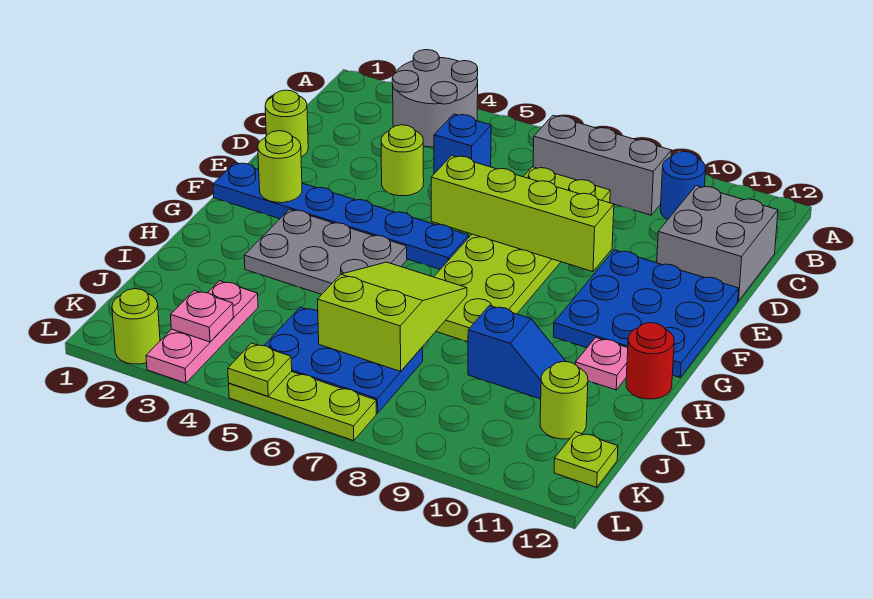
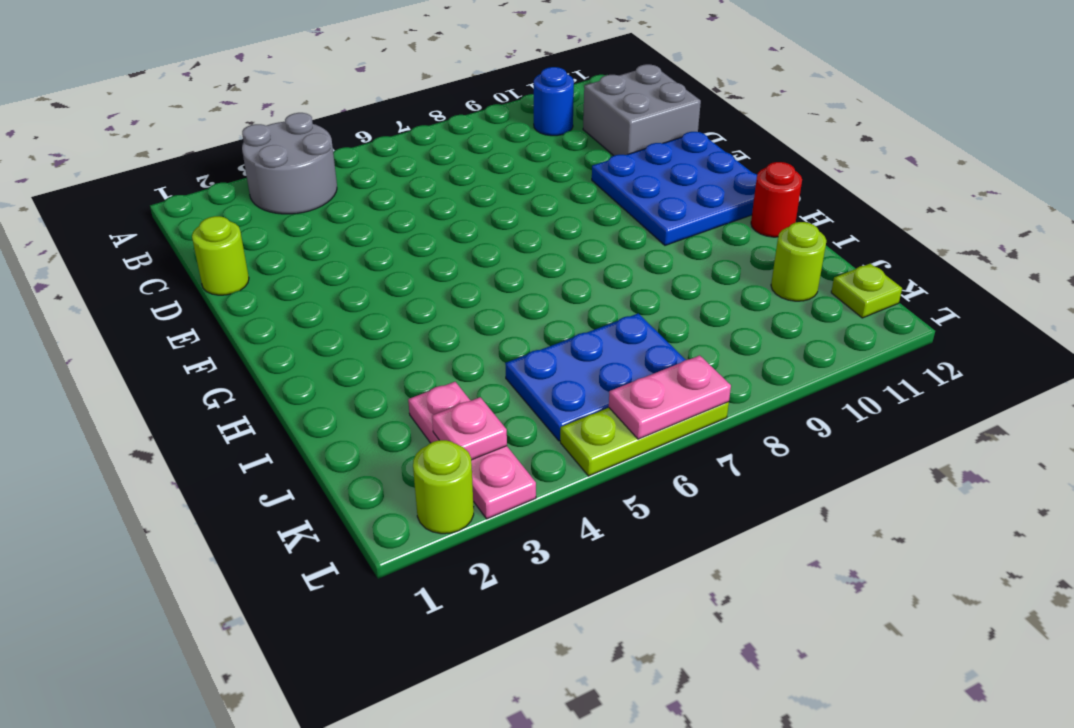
pink plate L6:L7 level 2 -> none
none -> grey brick B7:B9 level 1
none -> blue brick C5 level 1
none -> lime plate C7:H8 level 1

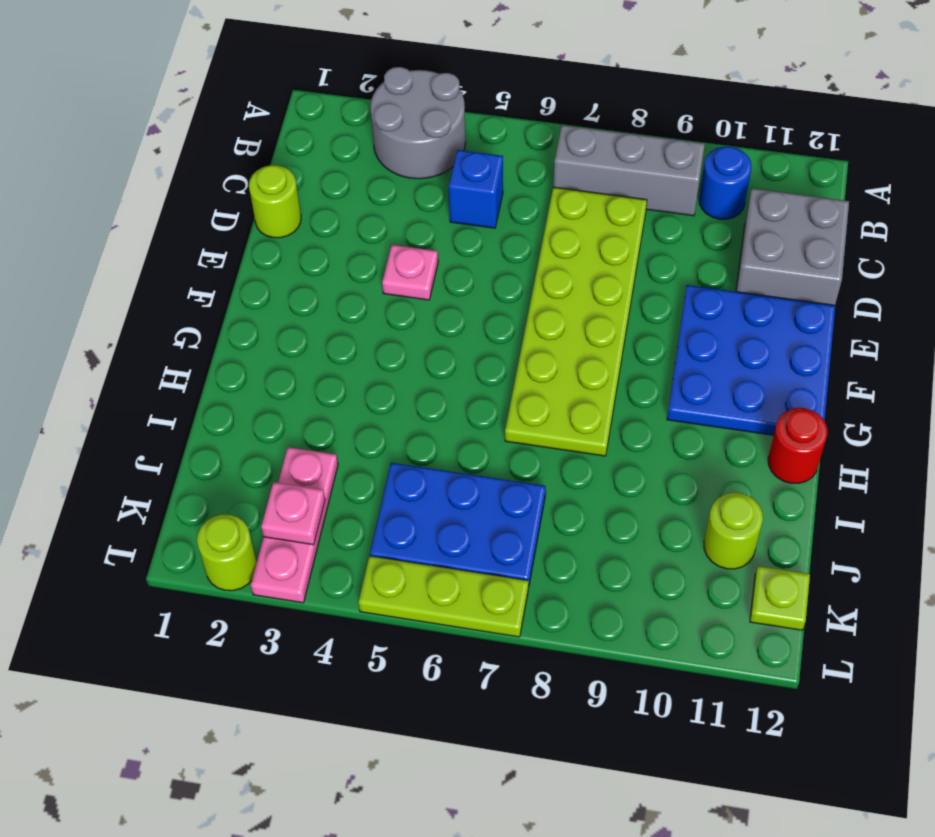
pink plate E4 level 1 -> pink plate H11 level 1
none -> lime round brick D4 level 1
none -> blue plate F1:F6 level 1
none -> grey plate G3:H5 level 1

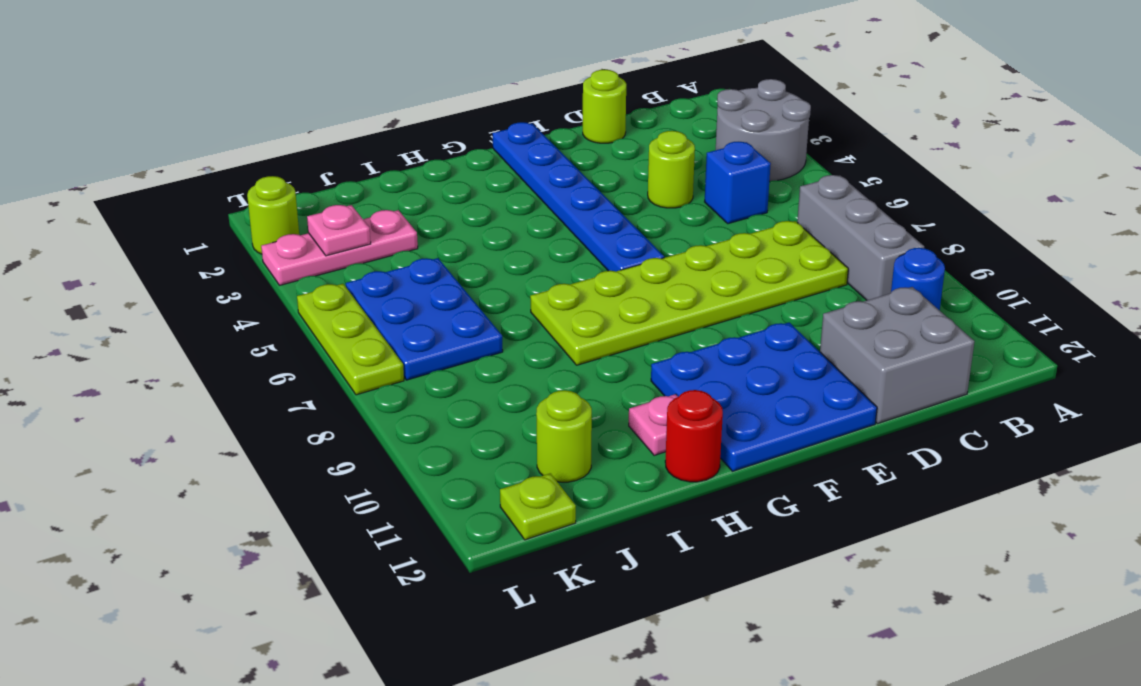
none -> grey plate G3:H5 level 1
none -> blue slope I9:I10 level 1 top 9
none -> lime brick E6:E9 level 2

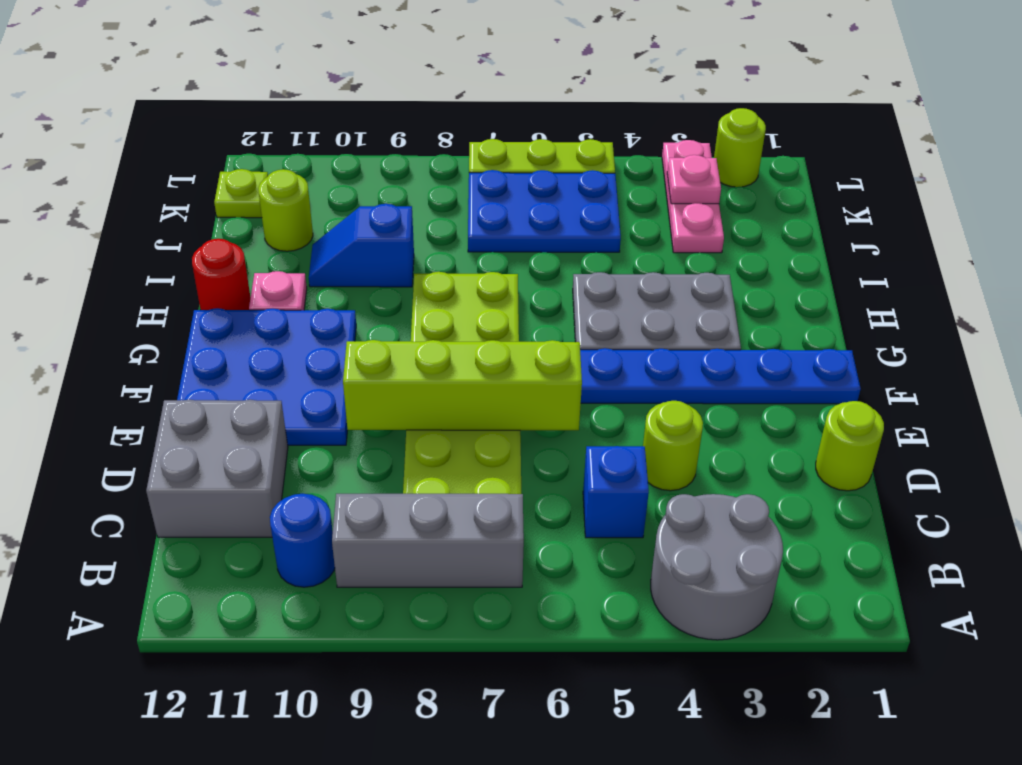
none -> lime round brick F2 level 2
none -> lime slope H6:J7 level 2 top J
none -> lime plate L5 level 2

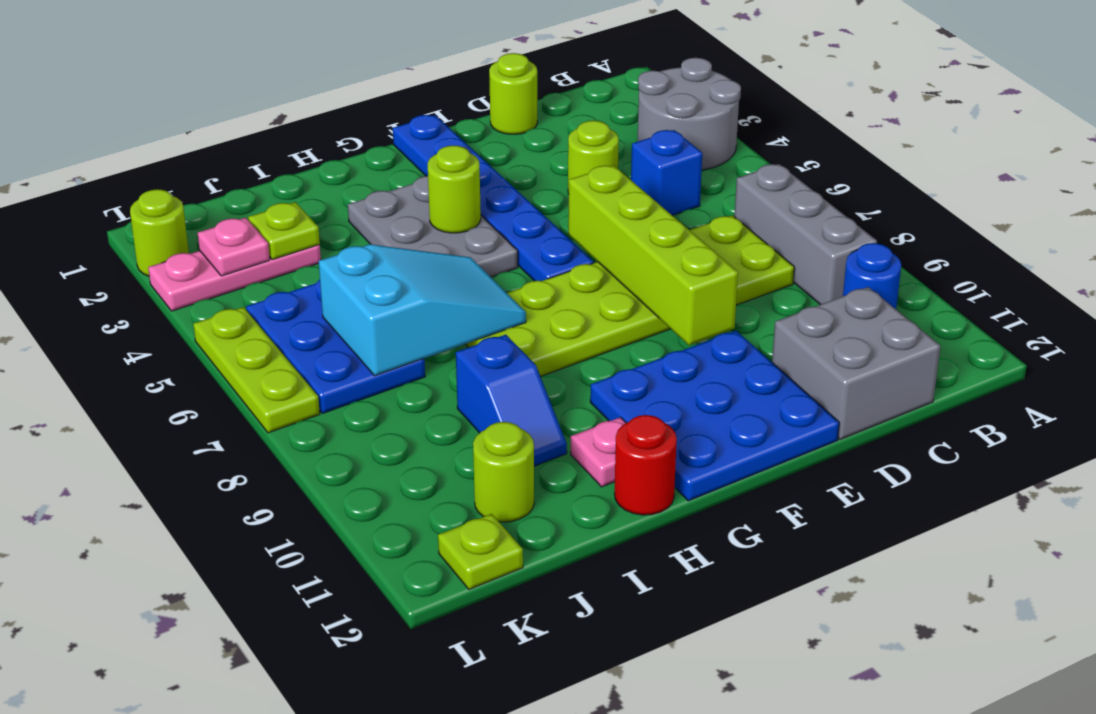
lime round brick G4 level 2 -> lime round brick F2 level 2
cyan slope H6:J7 level 2 top J -> lime slope H6:J7 level 2 top J
lime plate J3 level 2 -> lime plate L5 level 2

